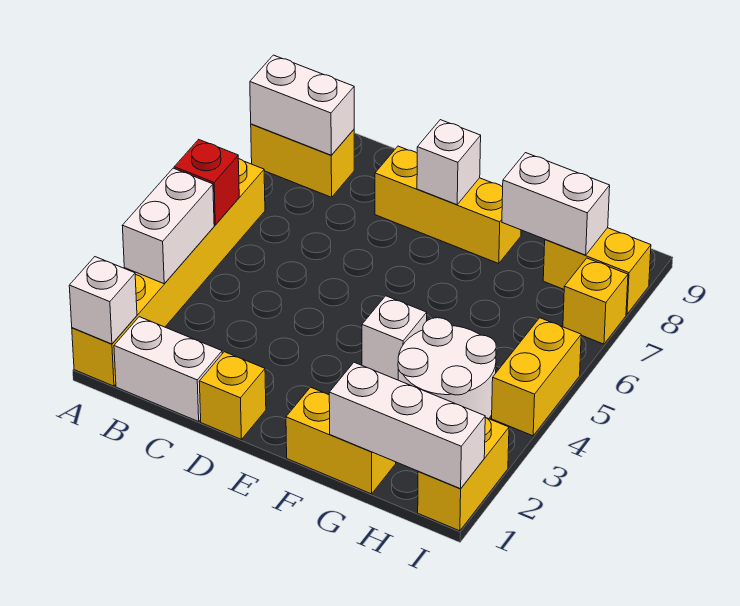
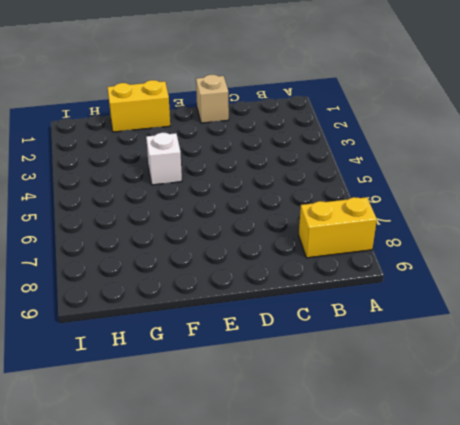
tan brick D1 level 1 -> yellow brick D1 level 1
none -> yellow brick A1:A6 level 1
none -> white brick B1:C1 level 1
none -> yellow brick D8:F8 level 1

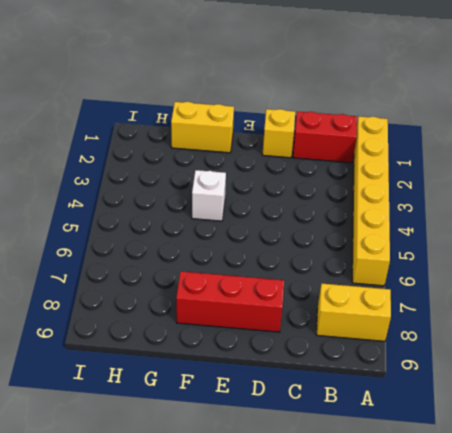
red brick B1:C1 level 1 -> white brick B1:C1 level 1
red brick D8:F8 level 1 -> yellow brick D8:F8 level 1
none -> white round brick G3:H4 level 1
none -> yellow brick H8:I8 level 1
none -> yellow brick I1:I2 level 1

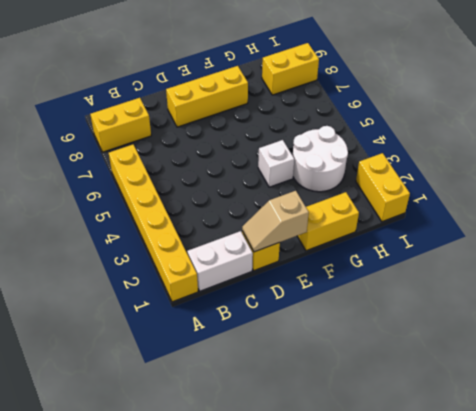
tan slope D1:E1 level 2 top E -> none
none -> yellow brick I4:I5 level 1
none -> yellow brick I7 level 1
none -> white brick A1 level 2

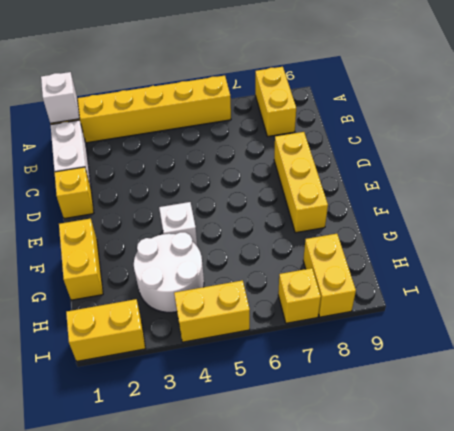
none -> white brick A3:A4 level 2
none -> red brick A5 level 2
none -> white brick A8:B8 level 2

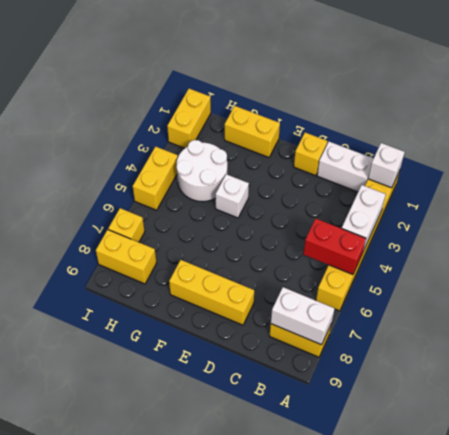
red brick A5:B5 level 2 -> red brick A5 level 2
none -> white brick E8 level 2
none -> white brick G1:I1 level 2
none -> white brick G8:H8 level 2

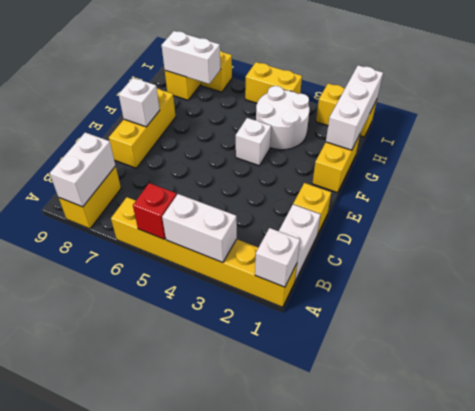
white brick H7:H8 level 2 -> white brick G8:H8 level 2

